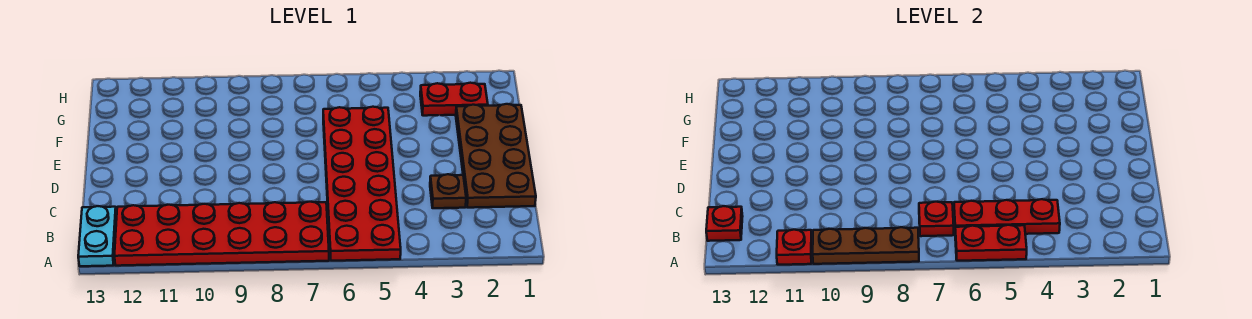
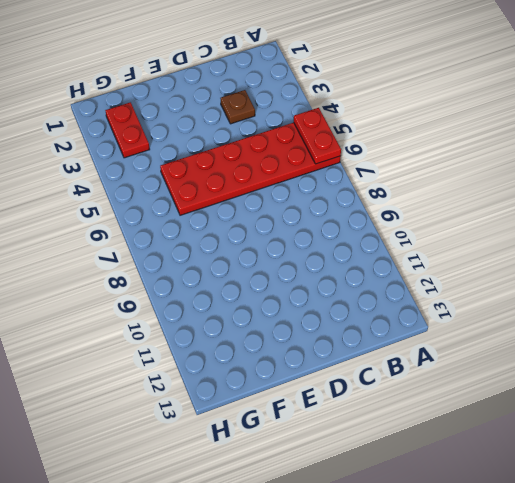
none -> red plate A7:B12 level 1
none -> cyan plate A13:B13 level 1
none -> brown plate C1:F2 level 1

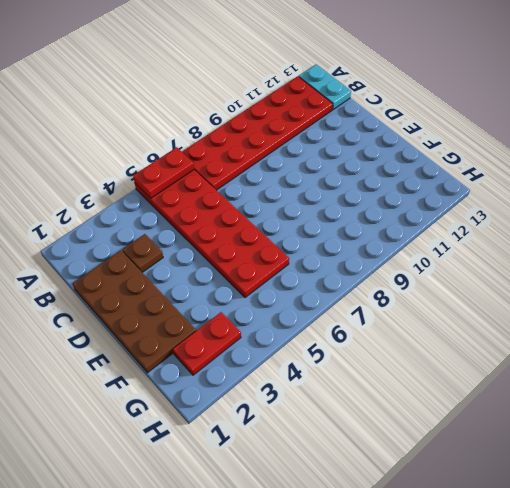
none -> brown plate A8:A10 level 2
none -> red plate A11 level 2
none -> red plate B4:B6 level 2

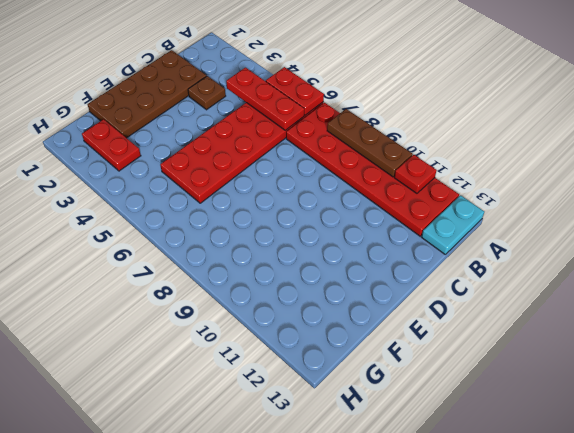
none -> red plate B7 level 2
none -> red plate B13 level 2

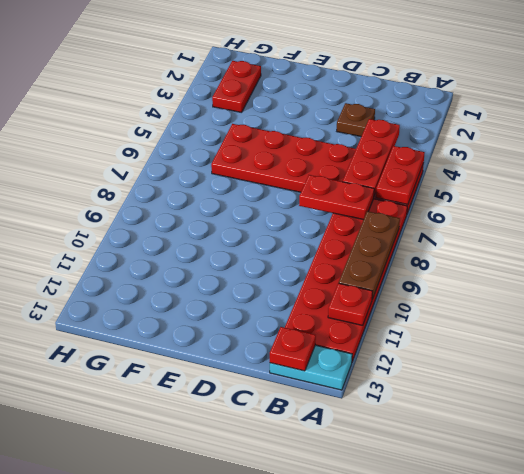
red plate B7:C7 level 2 -> red plate B7 level 2
none -> brown plate C1:F2 level 1

